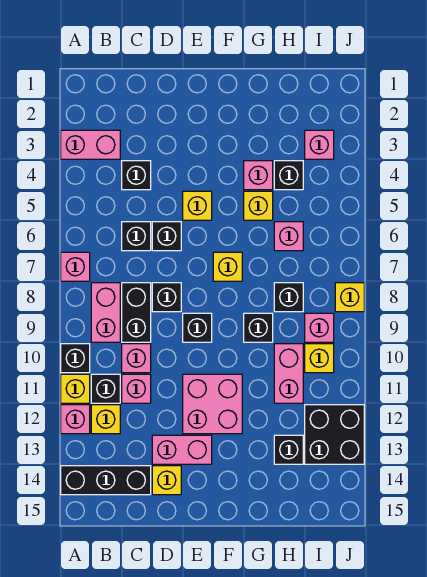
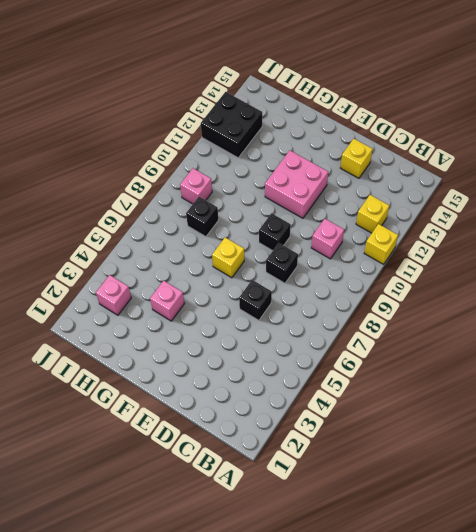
none -> pink brick A3:B3 level 1
none -> pink brick A7 level 1
none -> black brick A10 level 1
none -> pink brick A12 level 1

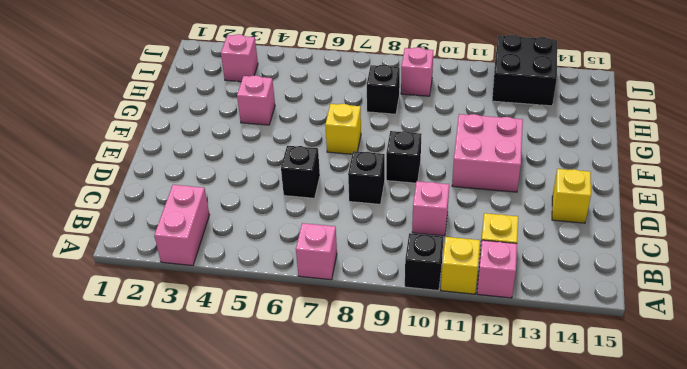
none -> black brick A14:C14 level 1
none -> pink brick B8:B9 level 1
none -> black brick B11 level 1
none -> black brick C4 level 1

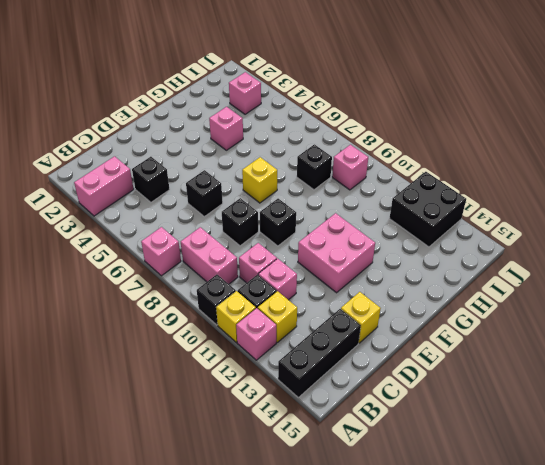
none -> black brick C6 level 1
none -> black brick C8:C9 level 1
none -> pink brick D13:E13 level 1
none -> yellow brick E5 level 1

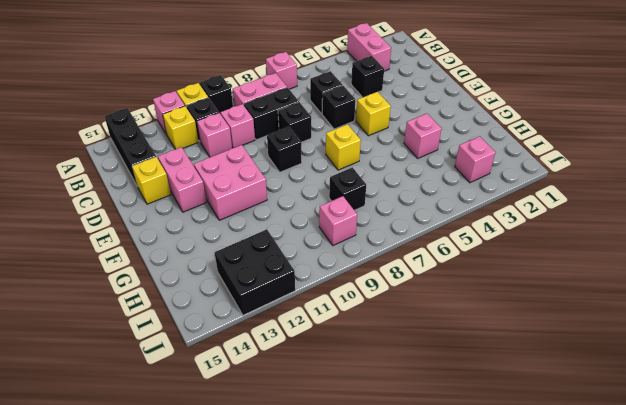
none -> yellow brick G5 level 1
none -> black brick G9 level 1
none -> black brick H4 level 1
none -> pink brick H6 level 1

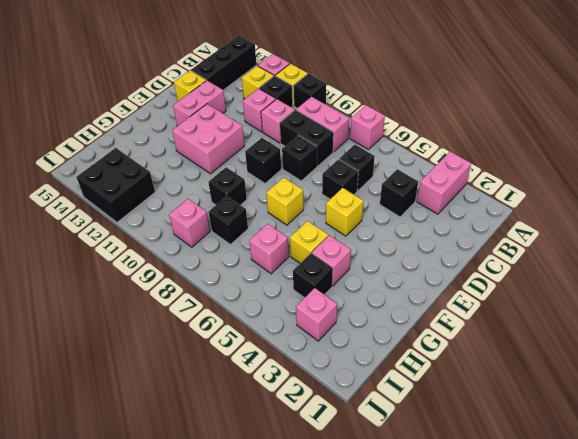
none -> pink brick H10:H11 level 1
none -> black brick H13 level 1
none -> yellow brick I10 level 1
none -> yellow brick J8 level 1

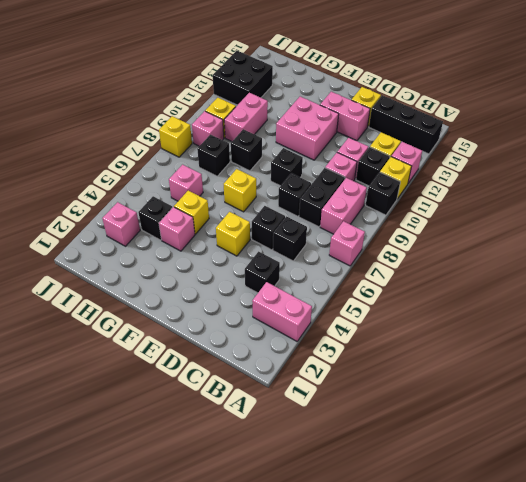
none -> black brick H13 level 1

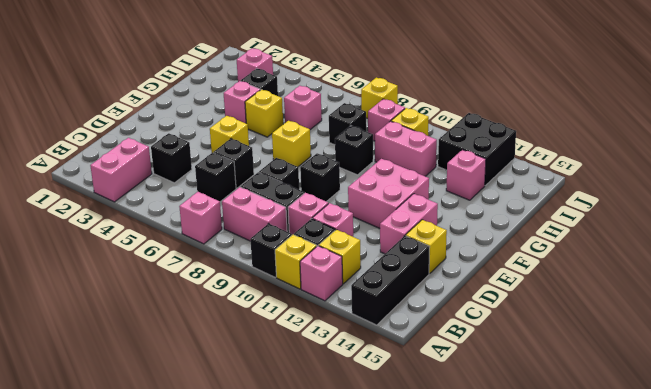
pink brick H13 level 1 -> black brick H13 level 1

